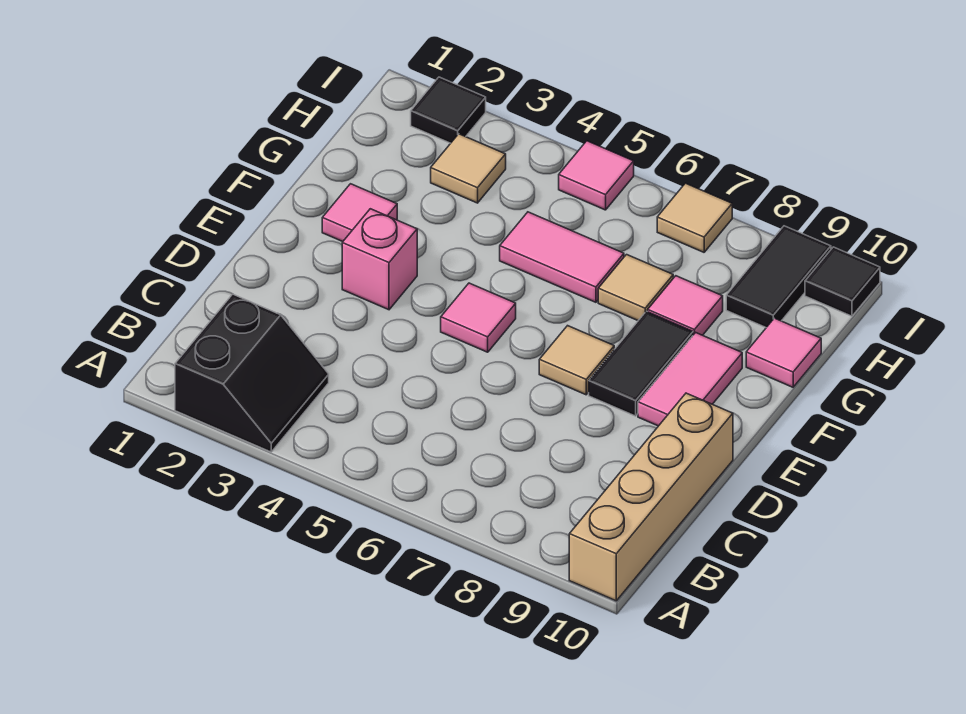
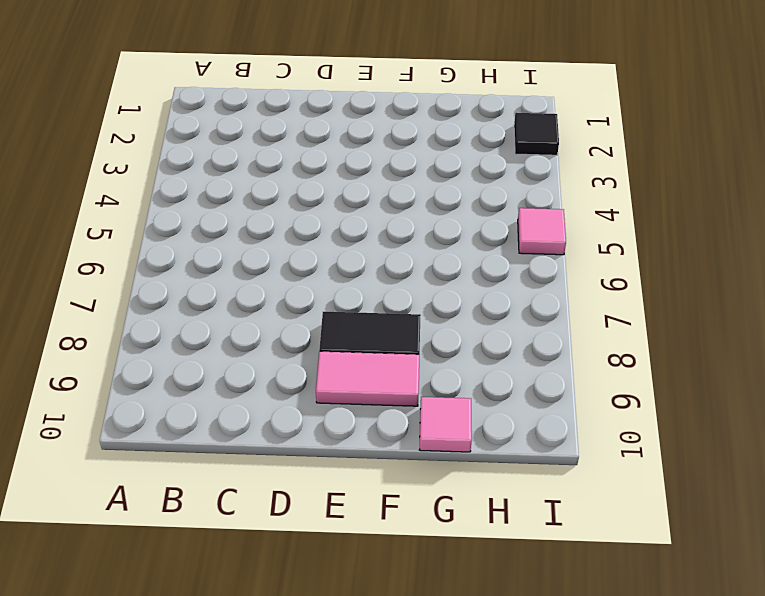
none -> black slope A2:B3 level 1 top 2
none -> tan brick A10:D10 level 1
none -> pink brick E3 level 1

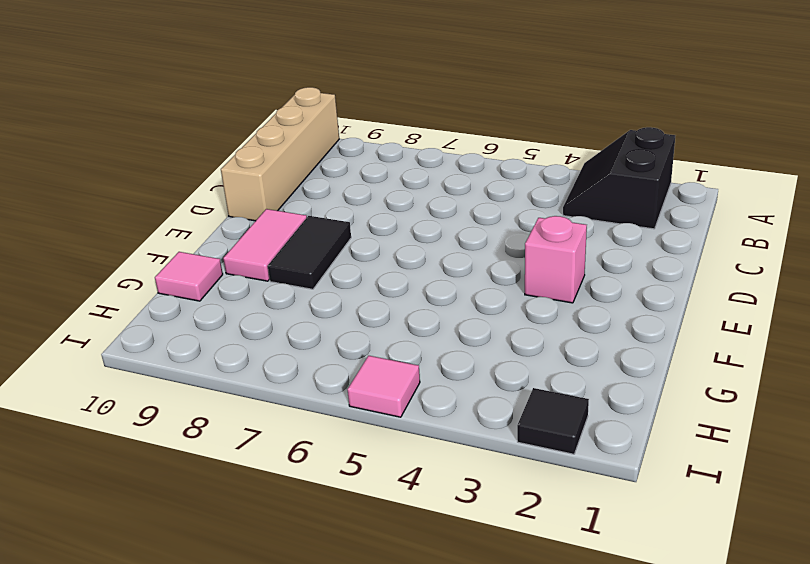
none -> pink tile E5 level 1
none -> tan tile E7 level 1
none -> pink tile F2 level 1

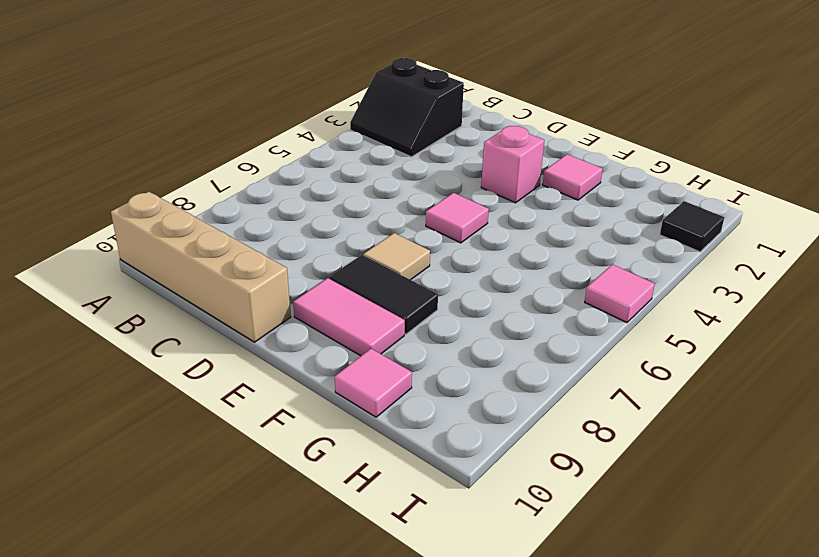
none -> pink tile G5:G6 level 1
none -> tan tile G7 level 1
none -> pink tile G8 level 1

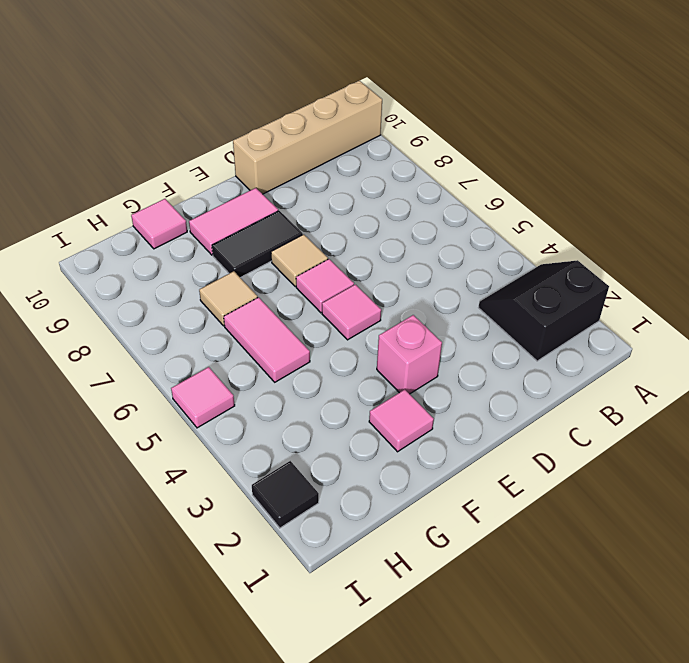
pink tile E6 level 1 -> pink tile G8 level 1
none -> tan tile H3 level 1
none -> black tile H9:I9 level 1
none -> tan tile I7 level 1

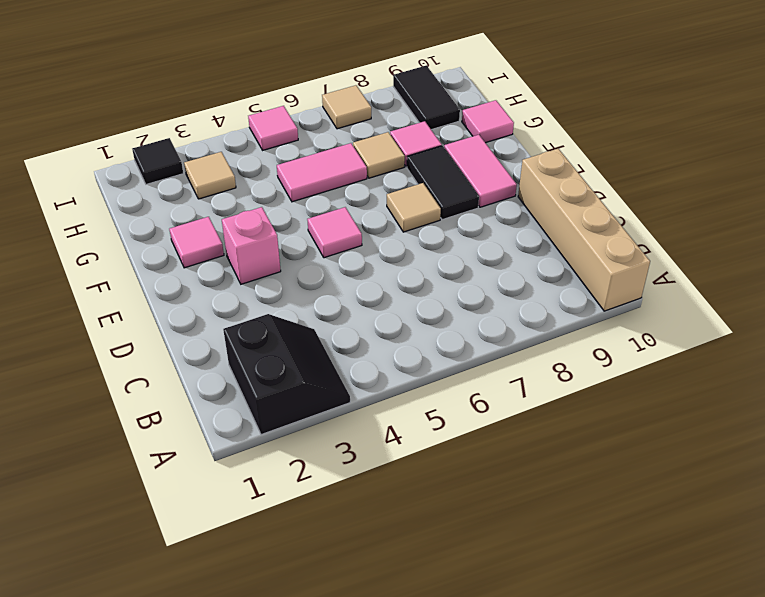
none -> black tile I10 level 1

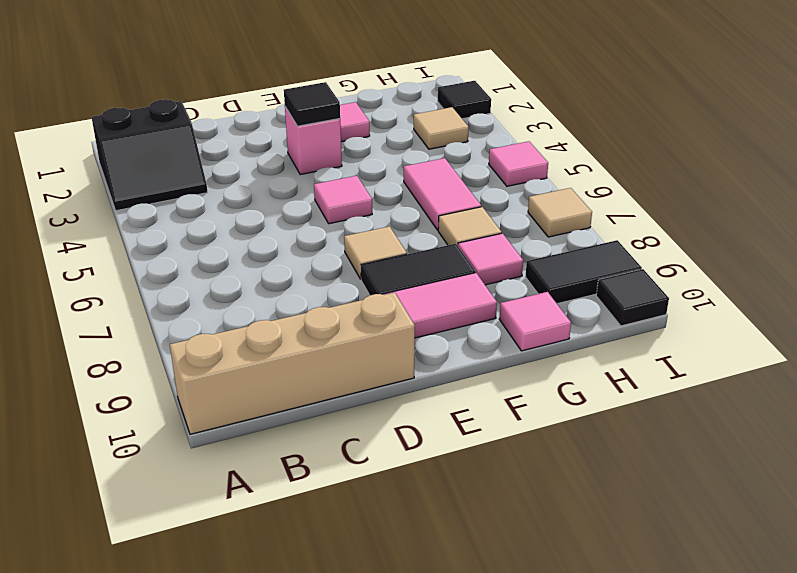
black tile E3 level 2 -> none

